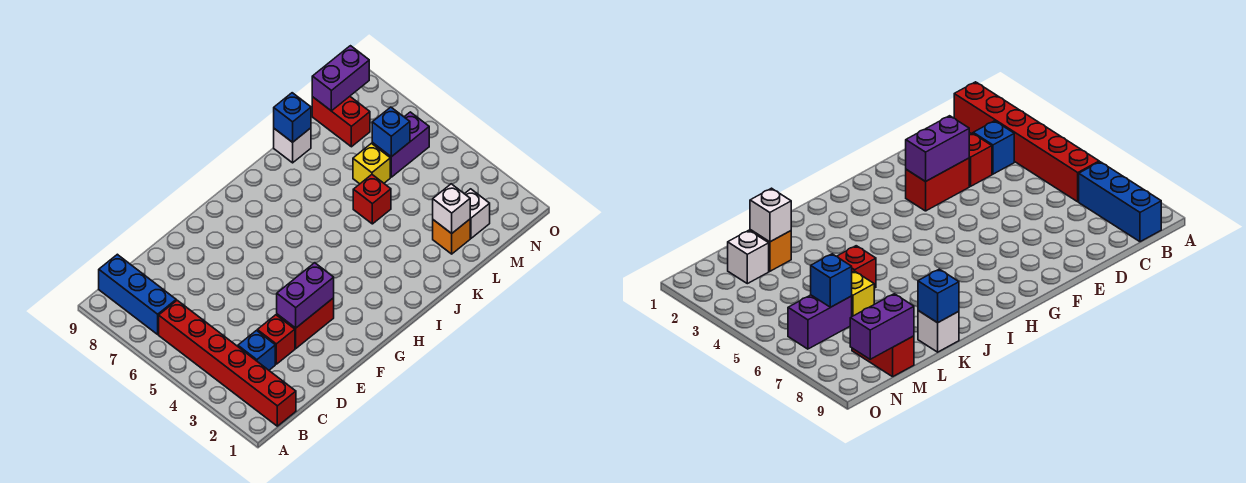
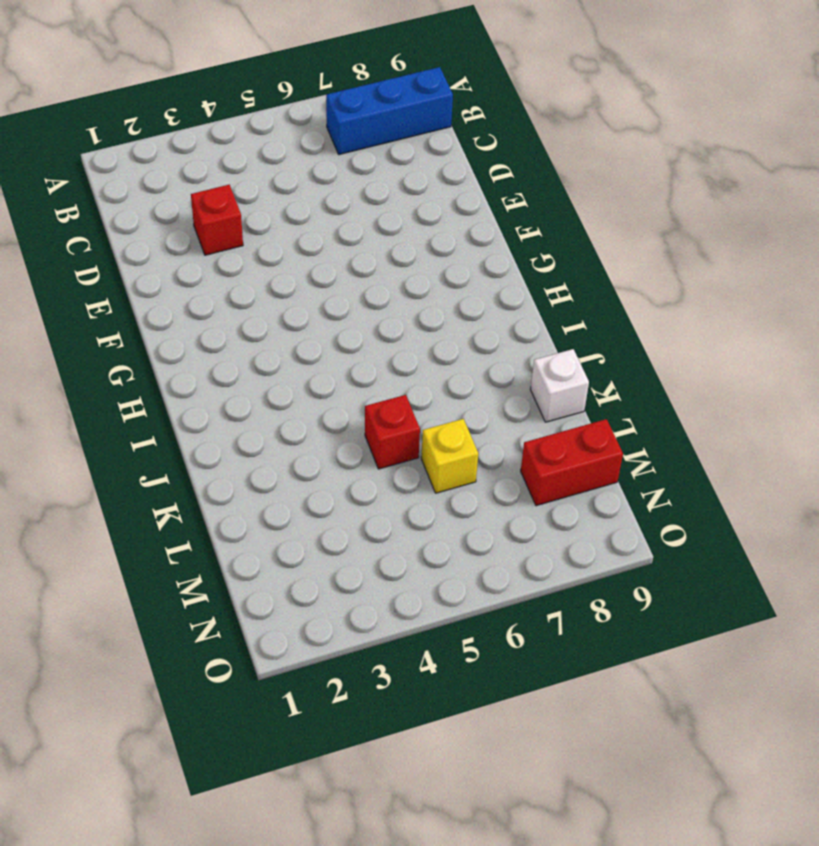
none -> red brick B1:B6 level 1
none -> blue brick C3 level 1
none -> red brick E3:F3 level 1

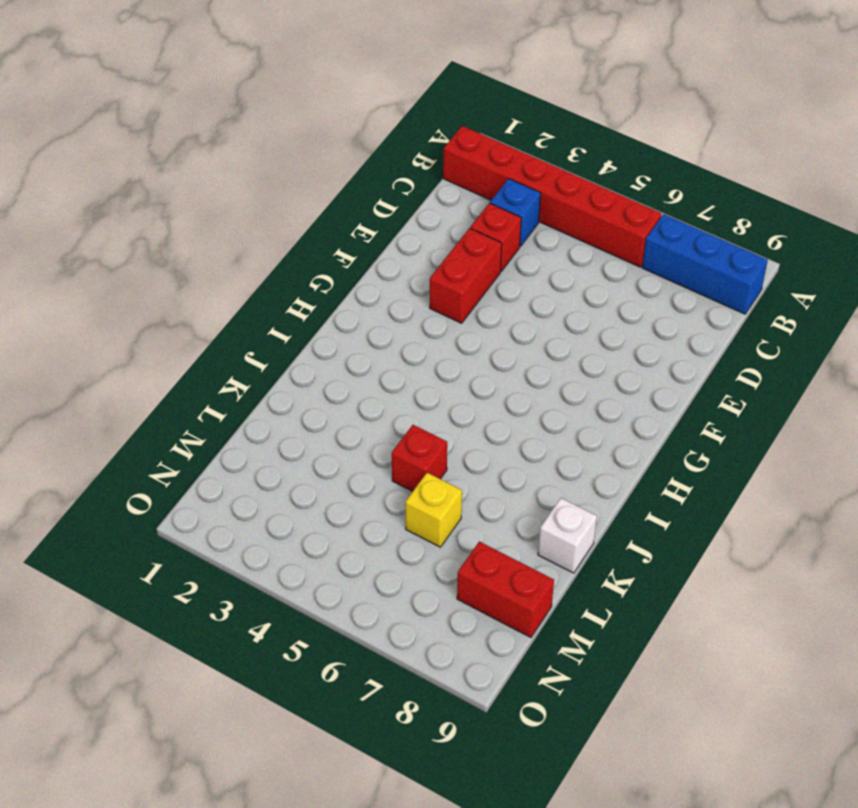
none -> orange brick L2 level 1
none -> white brick M2 level 1
none -> purple brick M6:N6 level 1

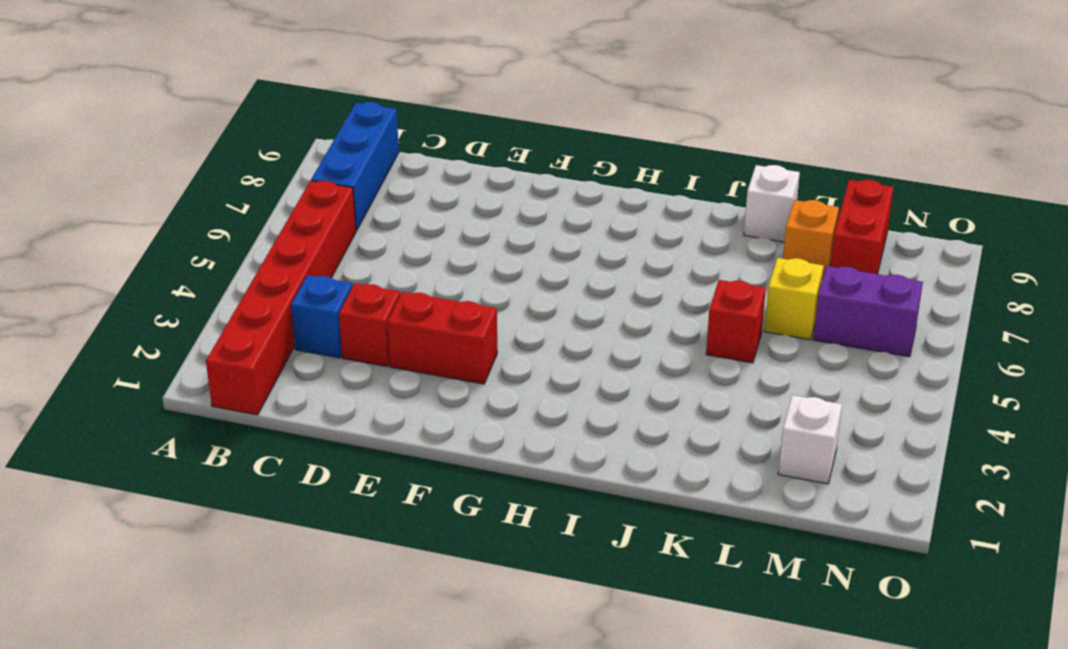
orange brick L8 level 1 -> orange brick L2 level 1
none -> purple brick E3:F3 level 2
none -> blue brick K9 level 2
none -> white brick L2 level 2

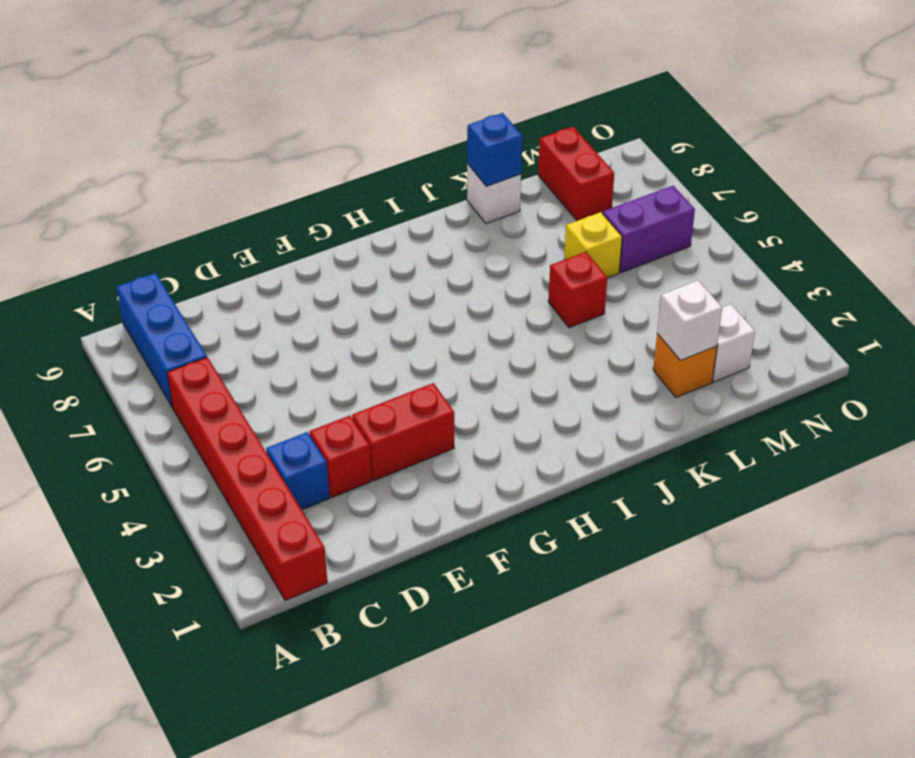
none -> purple brick E3:F3 level 2
none -> blue brick M6 level 2
none -> purple brick M9:N9 level 2

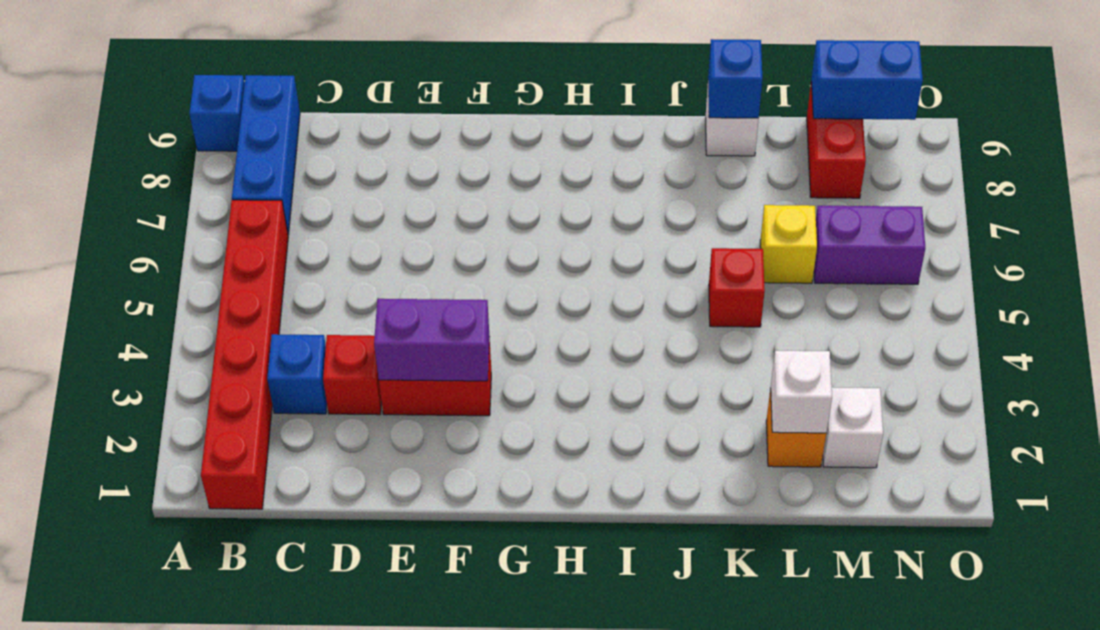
blue brick A9 level 1 -> blue brick M6 level 2
blue brick M9:N9 level 2 -> purple brick M9:N9 level 2

